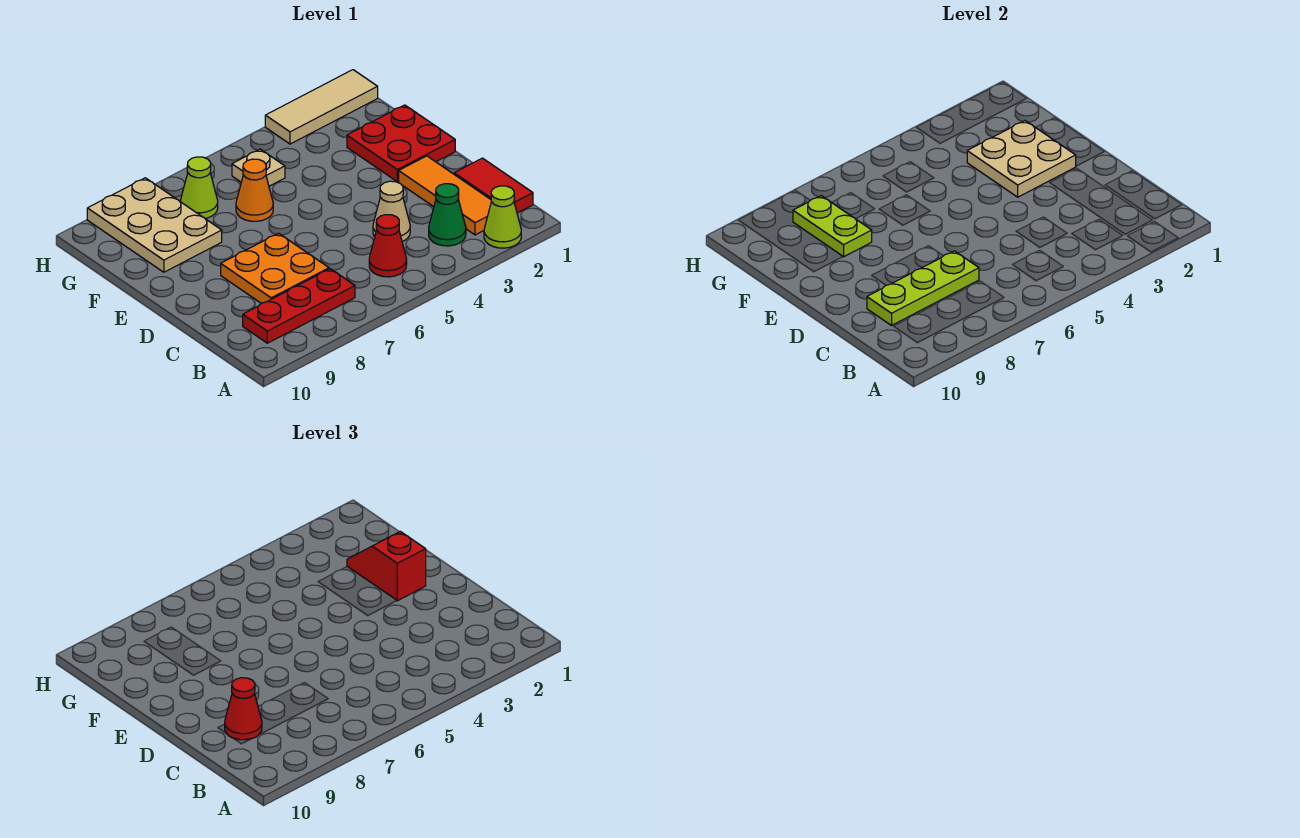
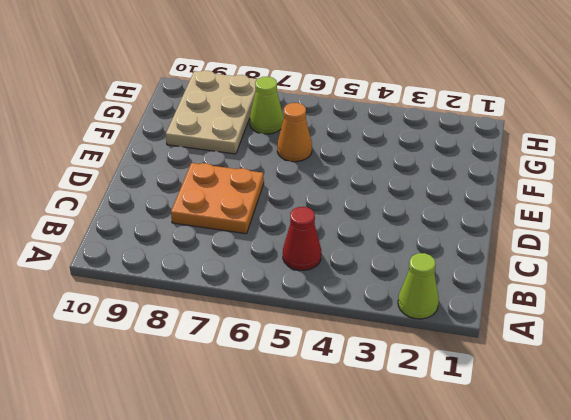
none -> red tile B1:C1 level 1
none -> orange tile B2:D2 level 1
none -> green cone B3 level 1

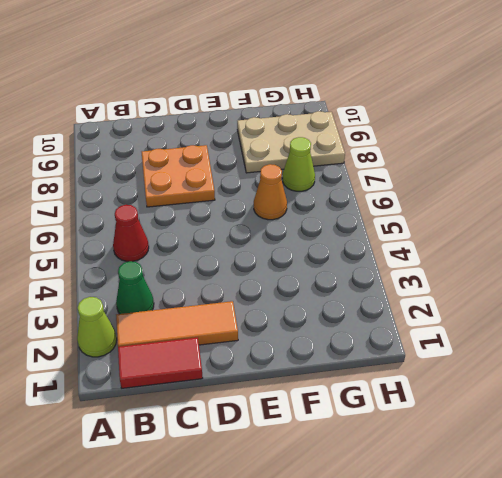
none -> red plate B7:B9 level 1
none -> tan cone C4 level 1
none -> red plate E1:F2 level 1

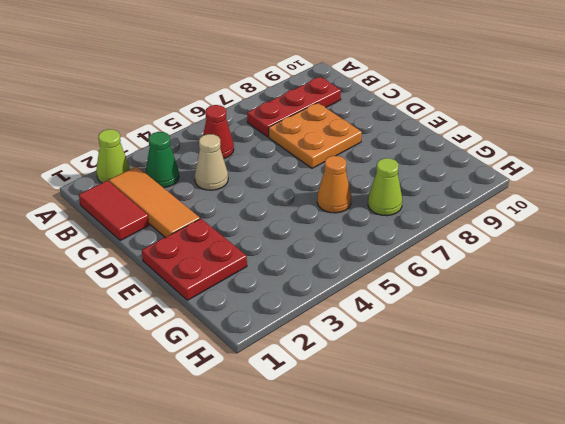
none -> tan plate F8:H9 level 1
none -> tan plate G5 level 1
none -> tan tile H1:H3 level 1

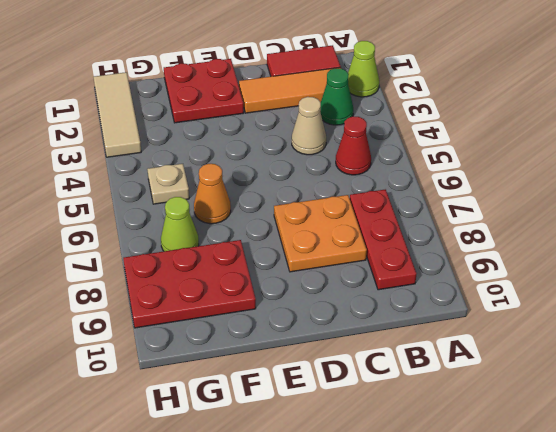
red plate F8:H9 level 1 -> tan plate F8:H9 level 1
none -> lime plate C7:C9 level 2
none -> tan plate E2:F3 level 2
none -> lime plate F8:G8 level 2

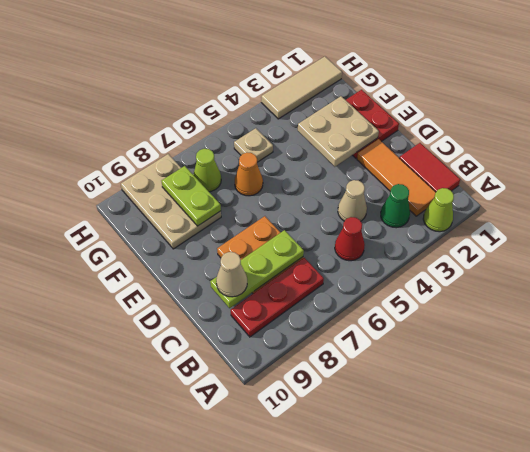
tan cone C9 level 3 -> red cone C9 level 3
none -> red slope E2:F2 level 3 top E

